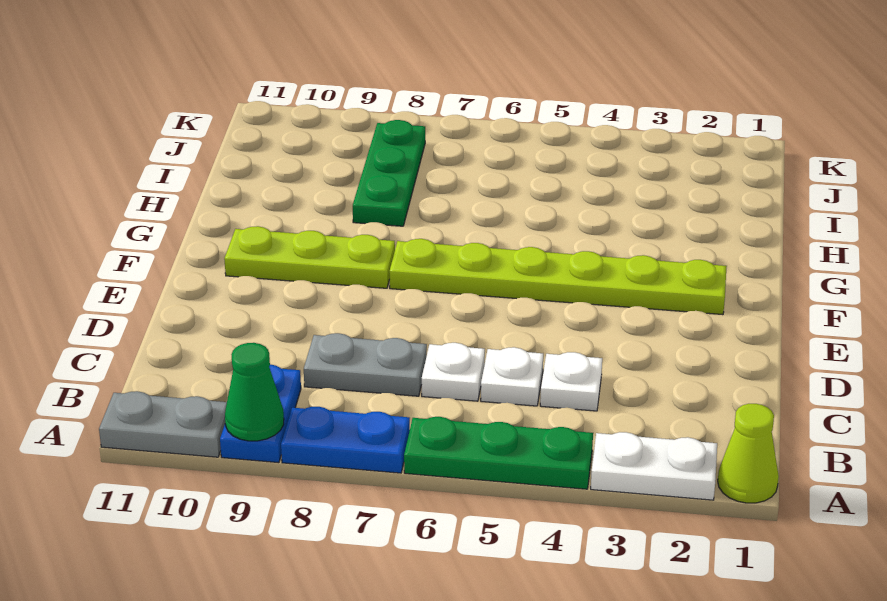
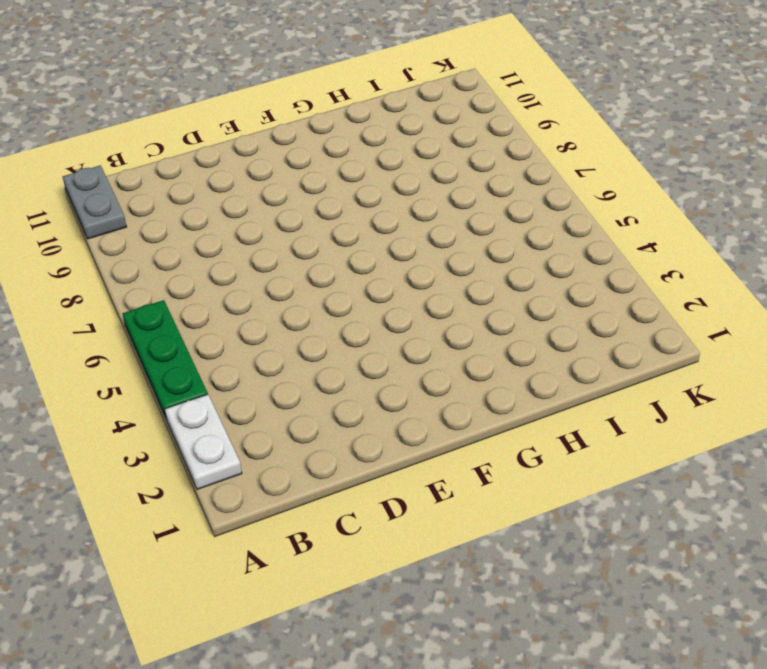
none -> lime cone A1 level 1
none -> blue plate A7:A8 level 1
none -> blue plate A9:B9 level 1

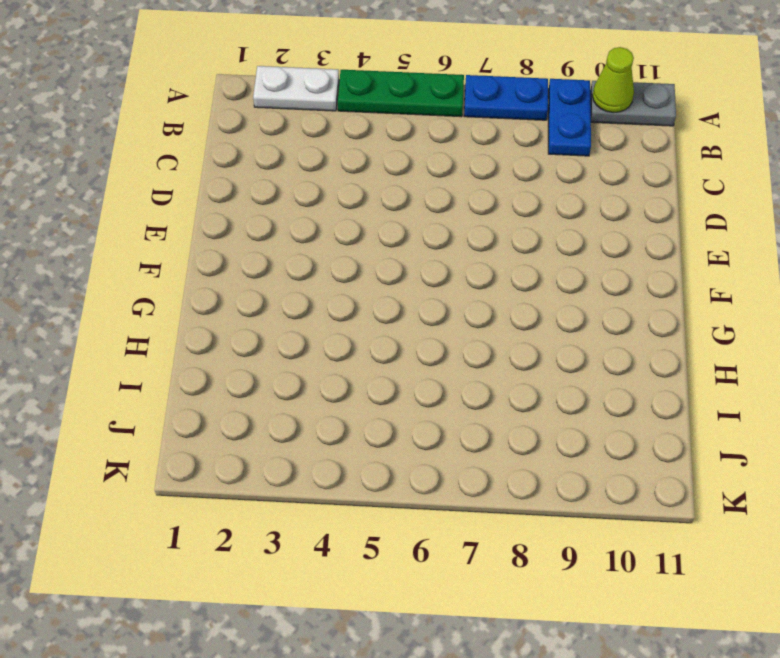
lime cone A10 level 2 -> lime cone A1 level 1
none -> white plate C4 level 1
none -> white plate C5 level 1
none -> white plate C6 level 1

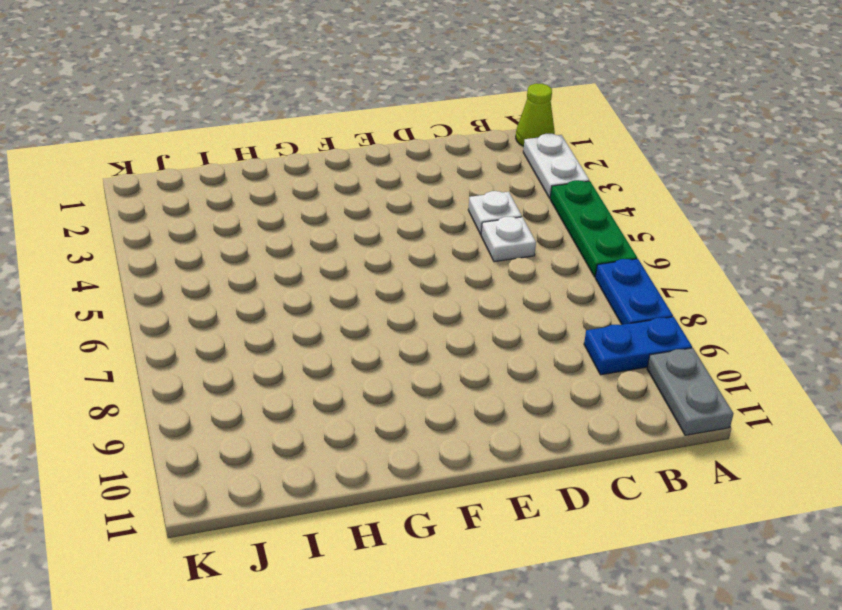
none -> white plate C6 level 1
none -> grey plate C7:C8 level 1
none -> lime plate F2:F7 level 1

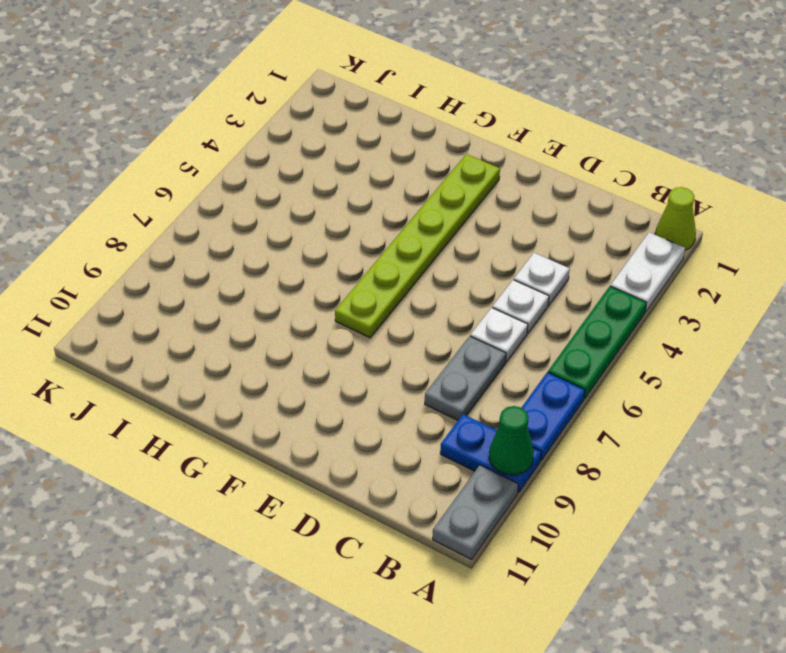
none -> lime plate F8:F10 level 1
none -> green plate H8:J8 level 1

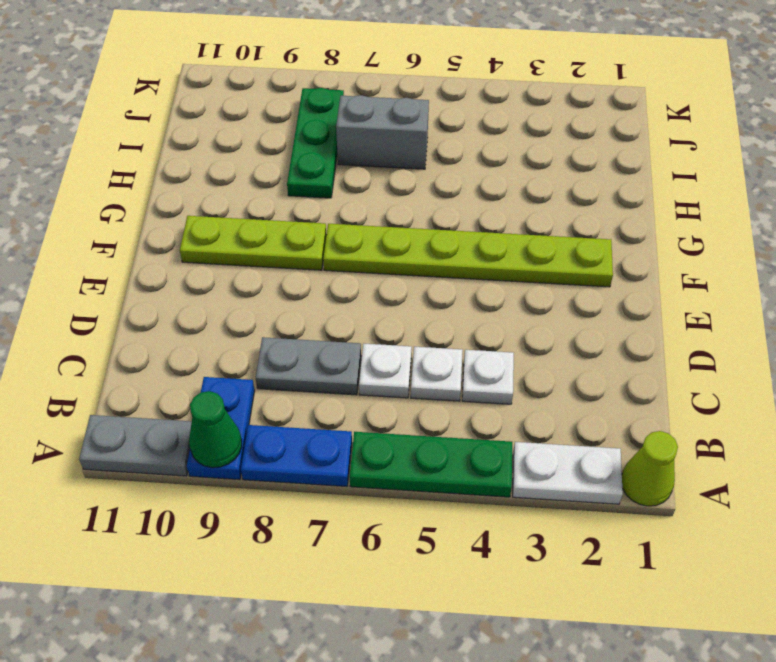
grey brick I6:I7 level 1 -> none

